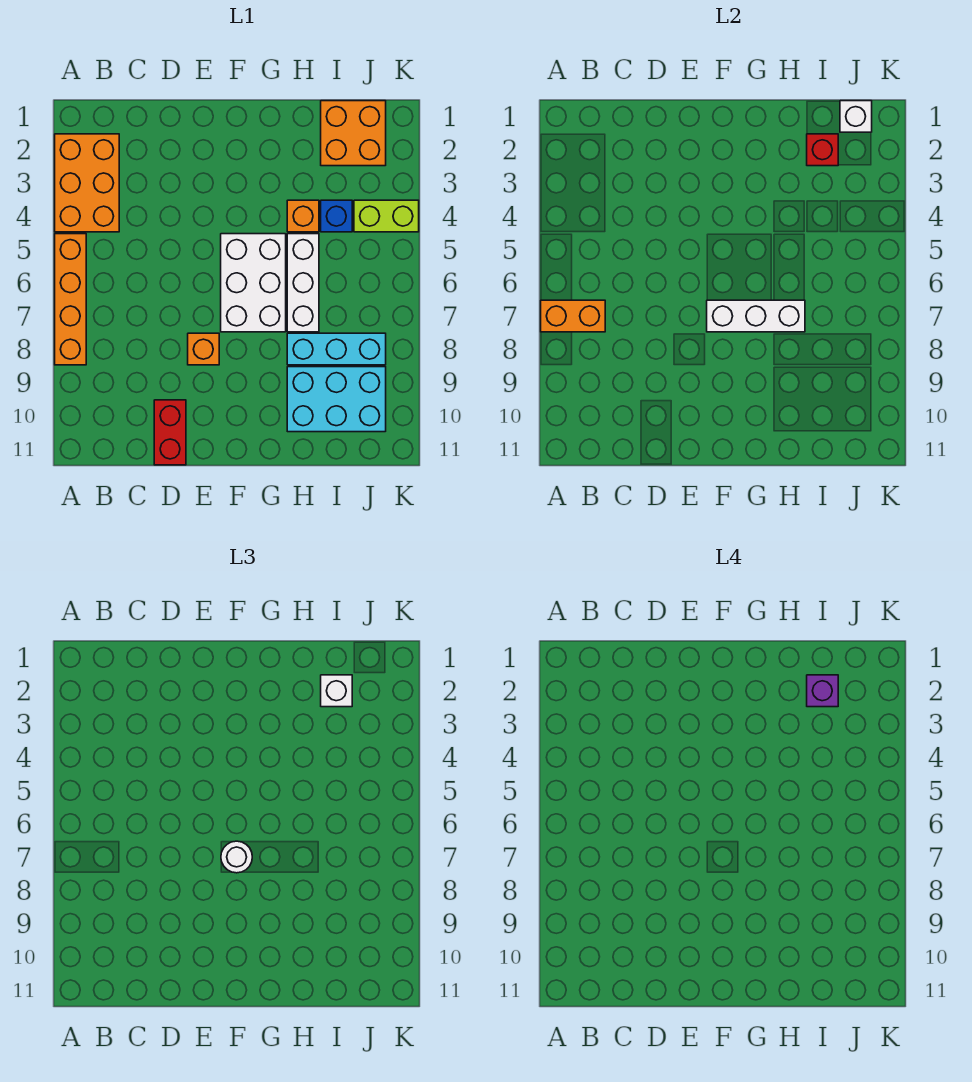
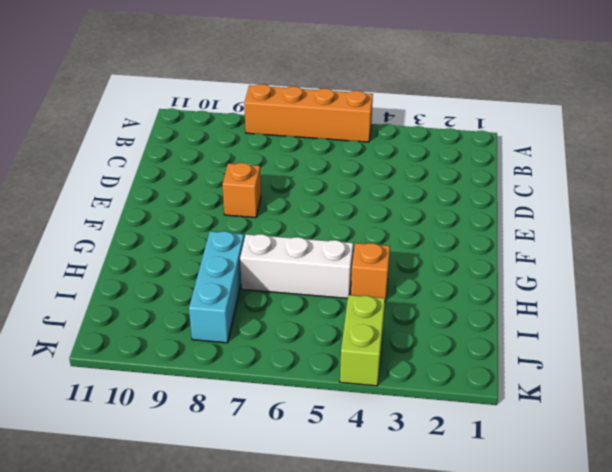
none -> orange brick A2:B4 level 1
none -> red brick D10:D11 level 1
none -> white brick F5:G7 level 1

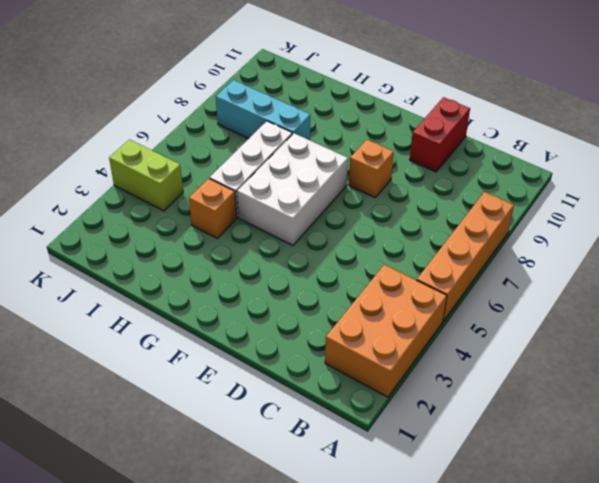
none -> cyan brick H9:J10 level 1
none -> orange brick I1:J2 level 1
none -> blue brick I4 level 1

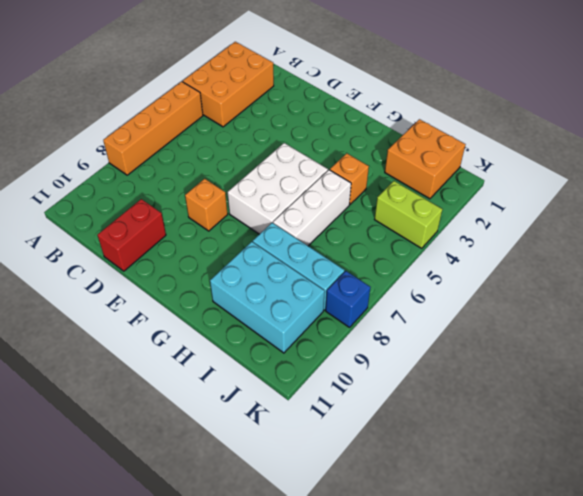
blue brick K8 level 1 -> blue brick I4 level 1
none -> orange brick A7:B7 level 2
none -> white brick F7:H7 level 2
none -> red brick I2 level 2

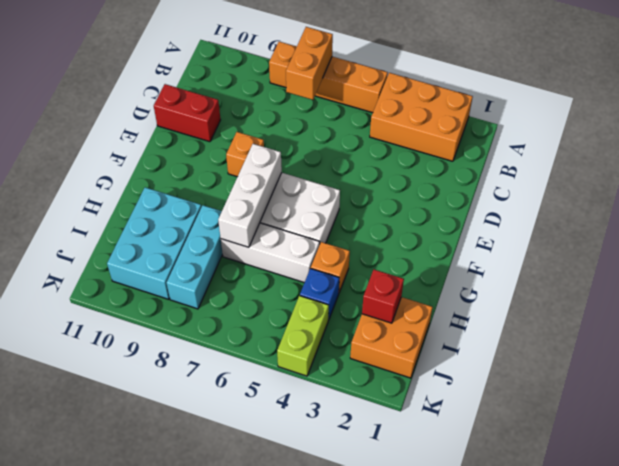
none -> white brick J1 level 2
none -> white round brick F7 level 3
none -> white brick I2 level 3

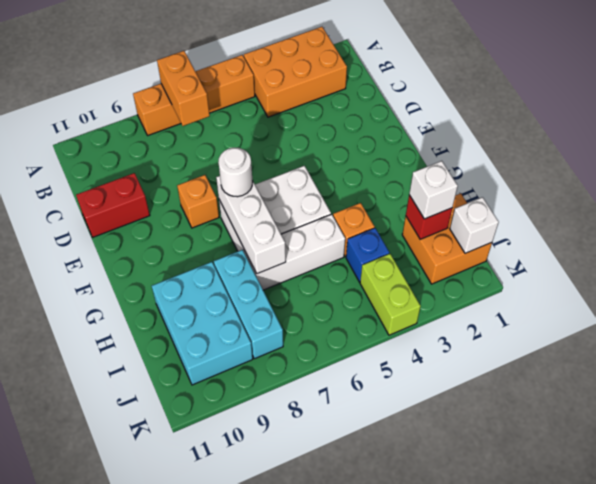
none -> purple brick I2 level 4

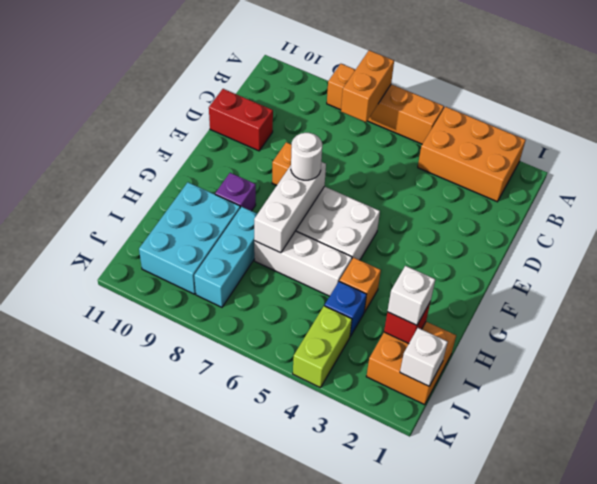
purple brick G9 level 1 -> purple brick I2 level 4

